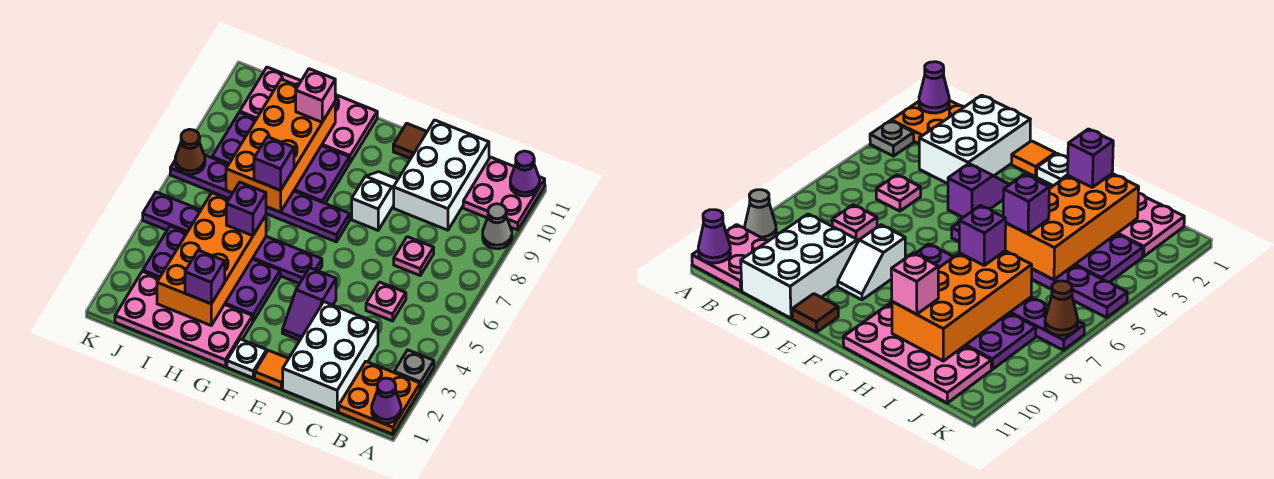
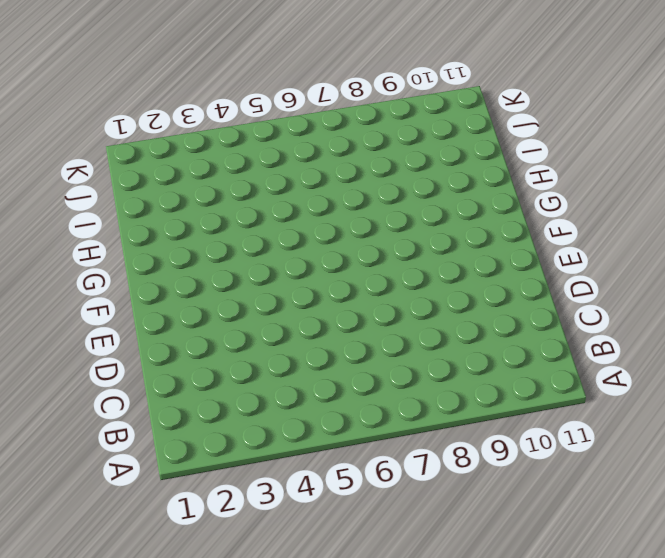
none -> orange plate A1:B2 level 1
none -> grey plate A3 level 1
none -> grey cone A9 level 1

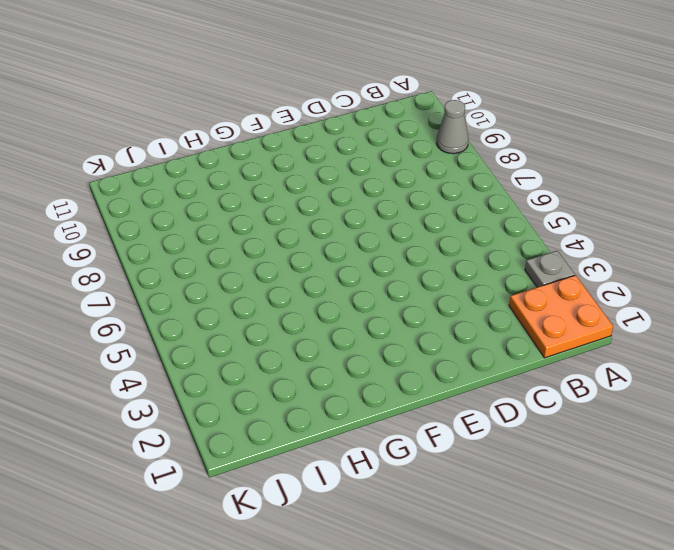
none -> pink plate A10:B11 level 1
none -> white brick C1:D3 level 1
none -> pink plate C5 level 1

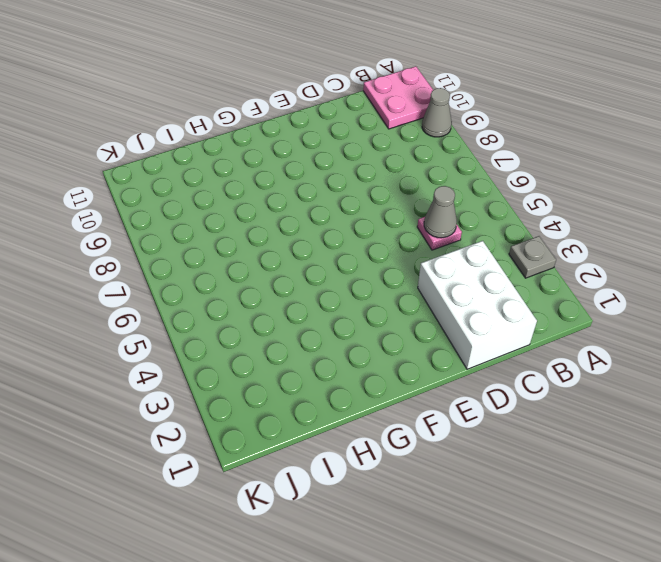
grey cone C5 level 2 -> none
none -> orange plate A1:B2 level 1
none -> pink plate C7 level 1
none -> white brick C9:D11 level 1

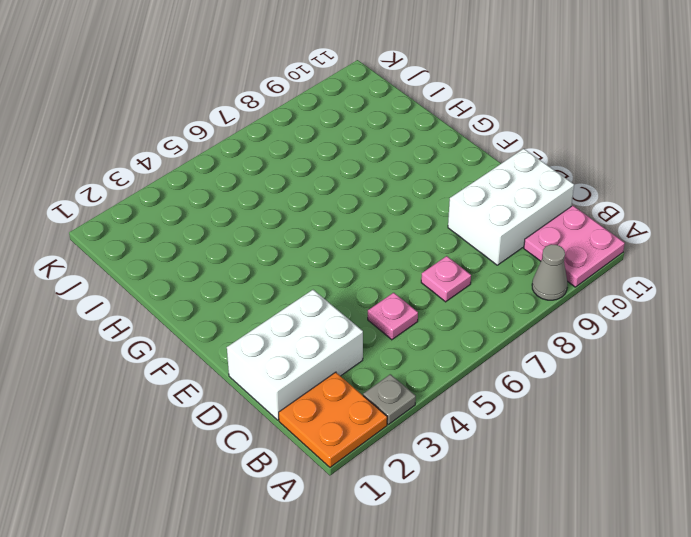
none -> orange tile E1 level 1
none -> purple slope E3:E4 level 1 top 4
none -> white slope E8:E9 level 1 top 8

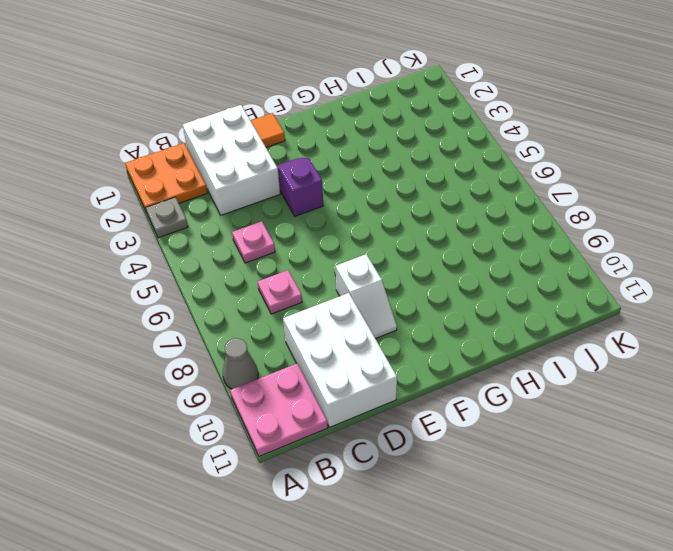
none -> brown tile E11 level 1
none -> white plate F1 level 1
none -> purple plate F5:K5 level 1

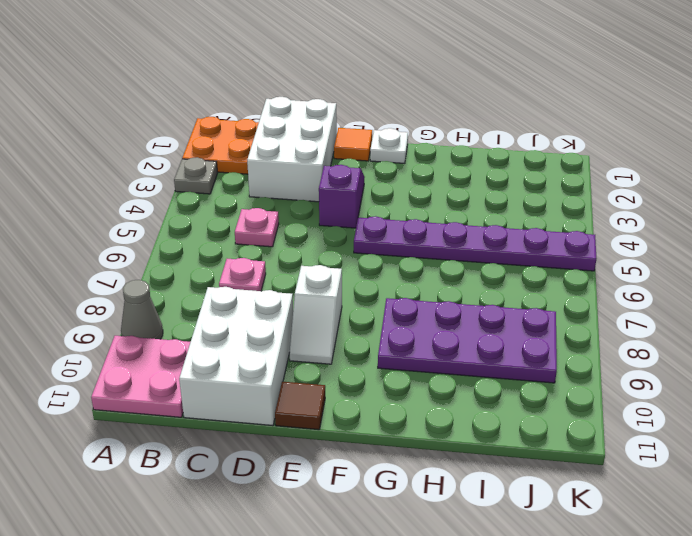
none -> purple plate F7:K7 level 1
none -> pink plate G1:J2 level 1
none -> purple plate G3:J4 level 1

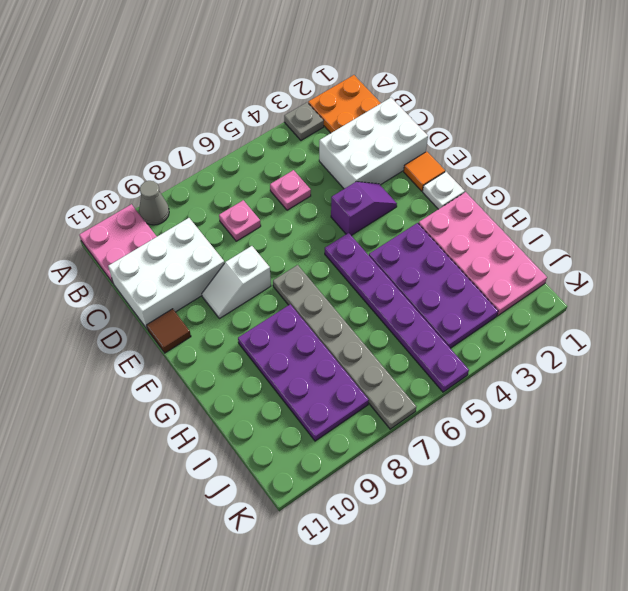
grey plate F7:K7 level 1 -> purple plate F7:K7 level 1
none -> pink plate G10:J11 level 1
none -> purple cone A1 level 2
none -> purple cone A11 level 2

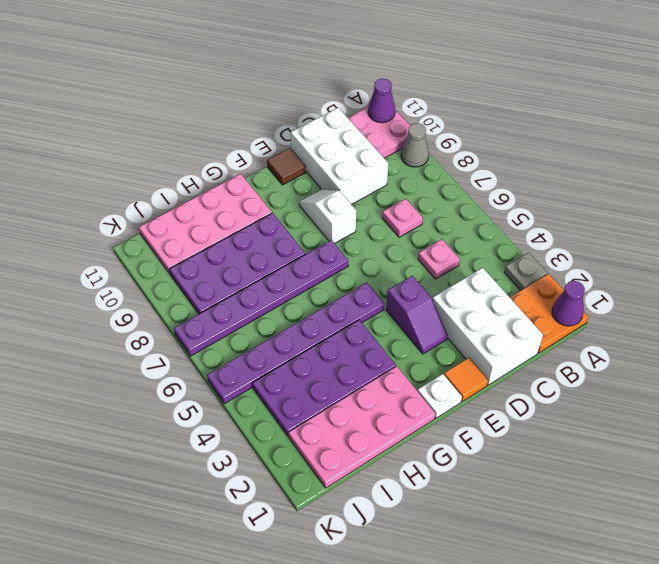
none -> orange brick H2:I5 level 2
none -> orange brick H7:I10 level 2
none -> brown cone K7 level 2

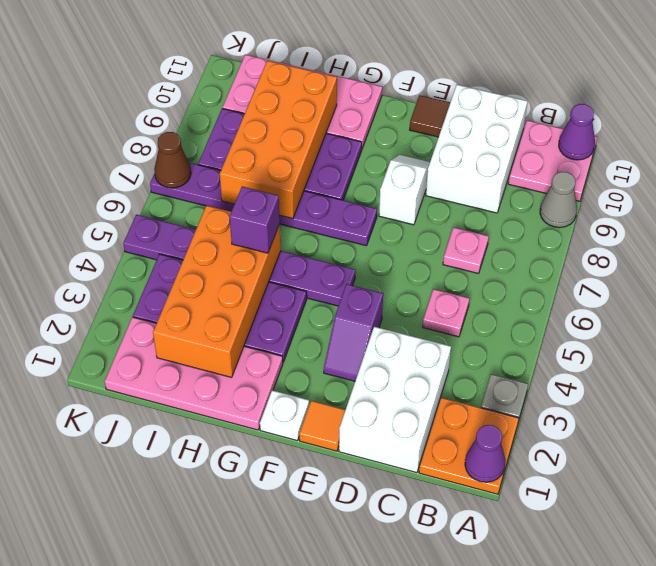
none -> purple brick H2 level 3
none -> purple brick H7 level 3
none -> pink brick H10 level 3

